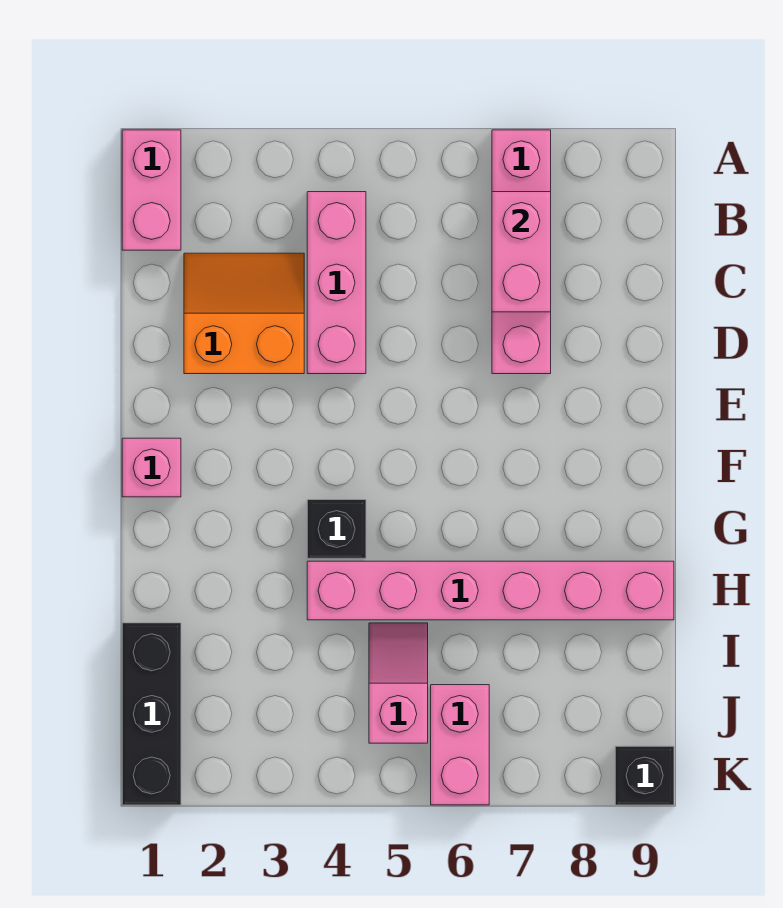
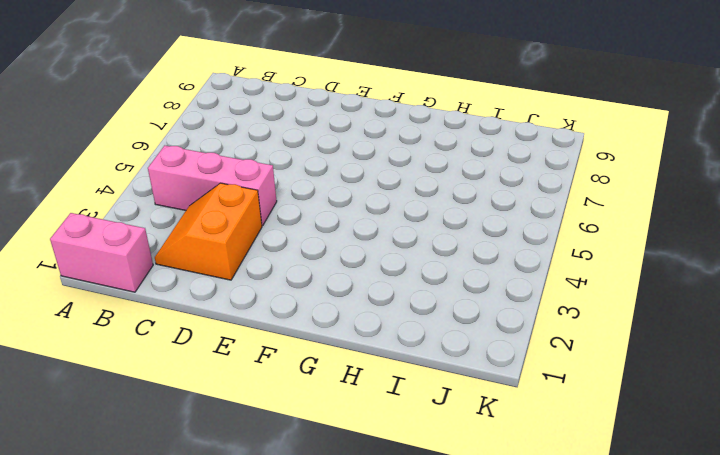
none -> pink brick A7:D7 level 1
none -> pink brick F1 level 1
none -> black brick G4 level 1

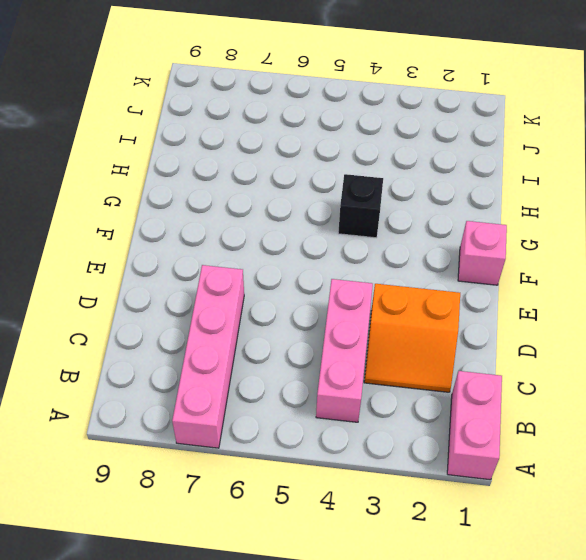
none -> pink brick H4:H9 level 1
none -> black brick I1:K1 level 1
none -> pink slope I5:J5 level 1 top J

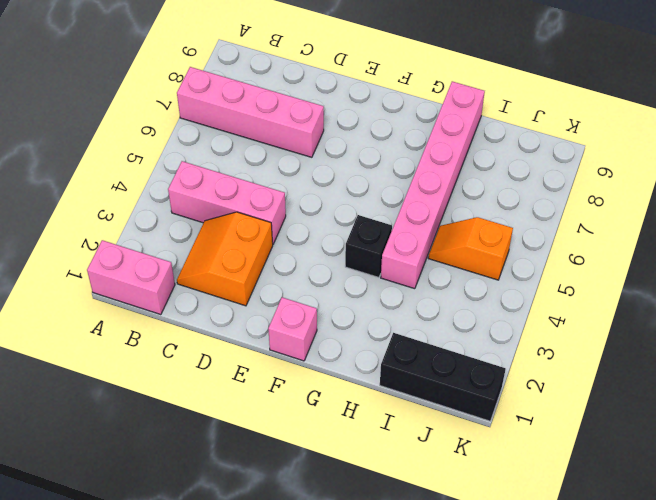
orange slope I5:J5 level 1 top J -> pink slope I5:J5 level 1 top J
none -> pink brick J6:K6 level 1
none -> black brick K9 level 1
none -> pink brick B7:C7 level 2

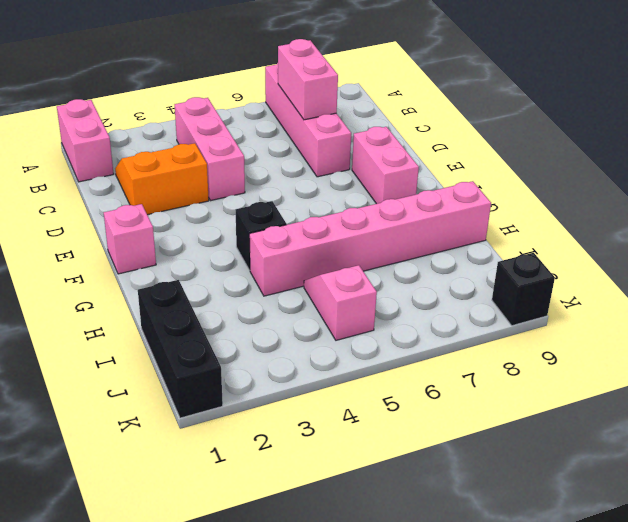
pink brick E8:F8 level 1 -> pink brick J6:K6 level 1

